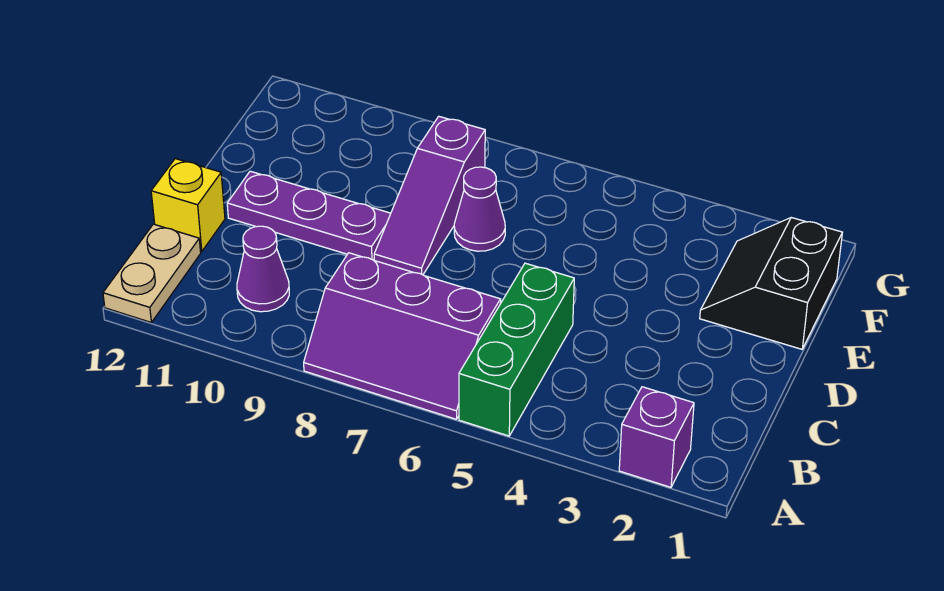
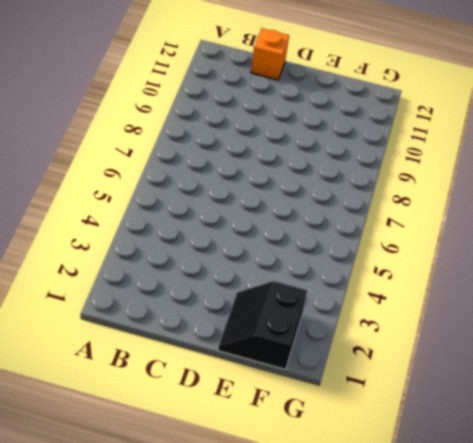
orange brick C12 level 1 -> yellow brick C12 level 1
black slope E1:F2 level 1 top F -> black slope E1:F2 level 1 top 1
none -> purple brick A2 level 1
none -> green brick A5:C5 level 1

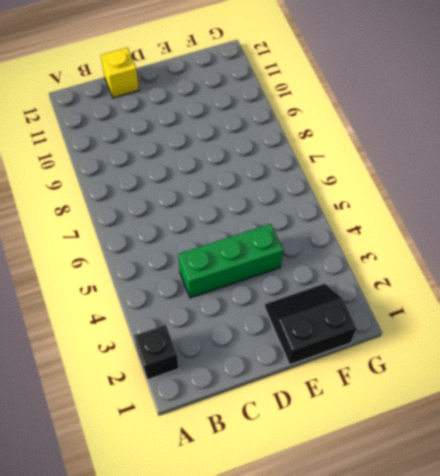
black brick A2 level 1 -> purple brick A2 level 1
green brick C4:E4 level 1 -> green brick A5:C5 level 1
none -> purple slope A6:B8 level 1 top B
none -> tan plate A12:B12 level 1

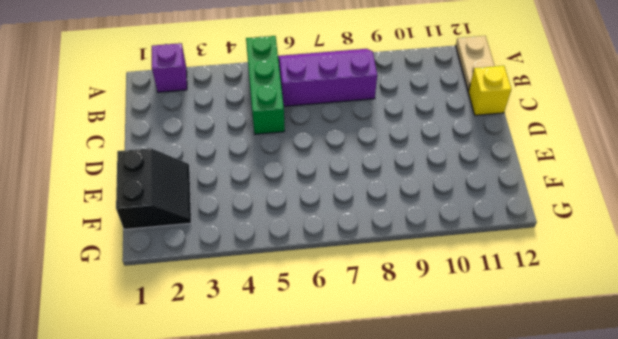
none -> purple cone B10 level 1
none -> purple slope D8:F8 level 1 top F

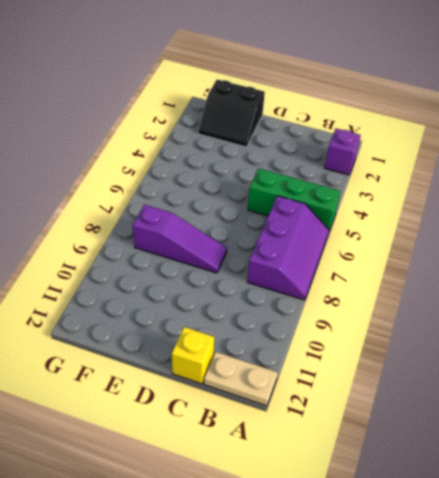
none -> purple cone B10 level 1
none -> purple plate D9:D11 level 1

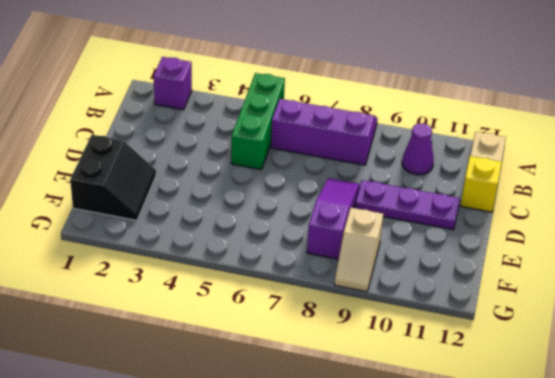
tan slope F9:G9 level 1 top F -> none
none -> purple cone E7 level 1

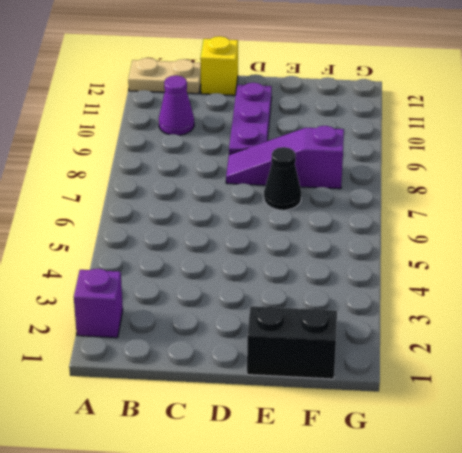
black cone E7 level 1 -> purple cone E7 level 1
none -> green brick A5:C5 level 1
none -> purple slope A6:B8 level 1 top B

